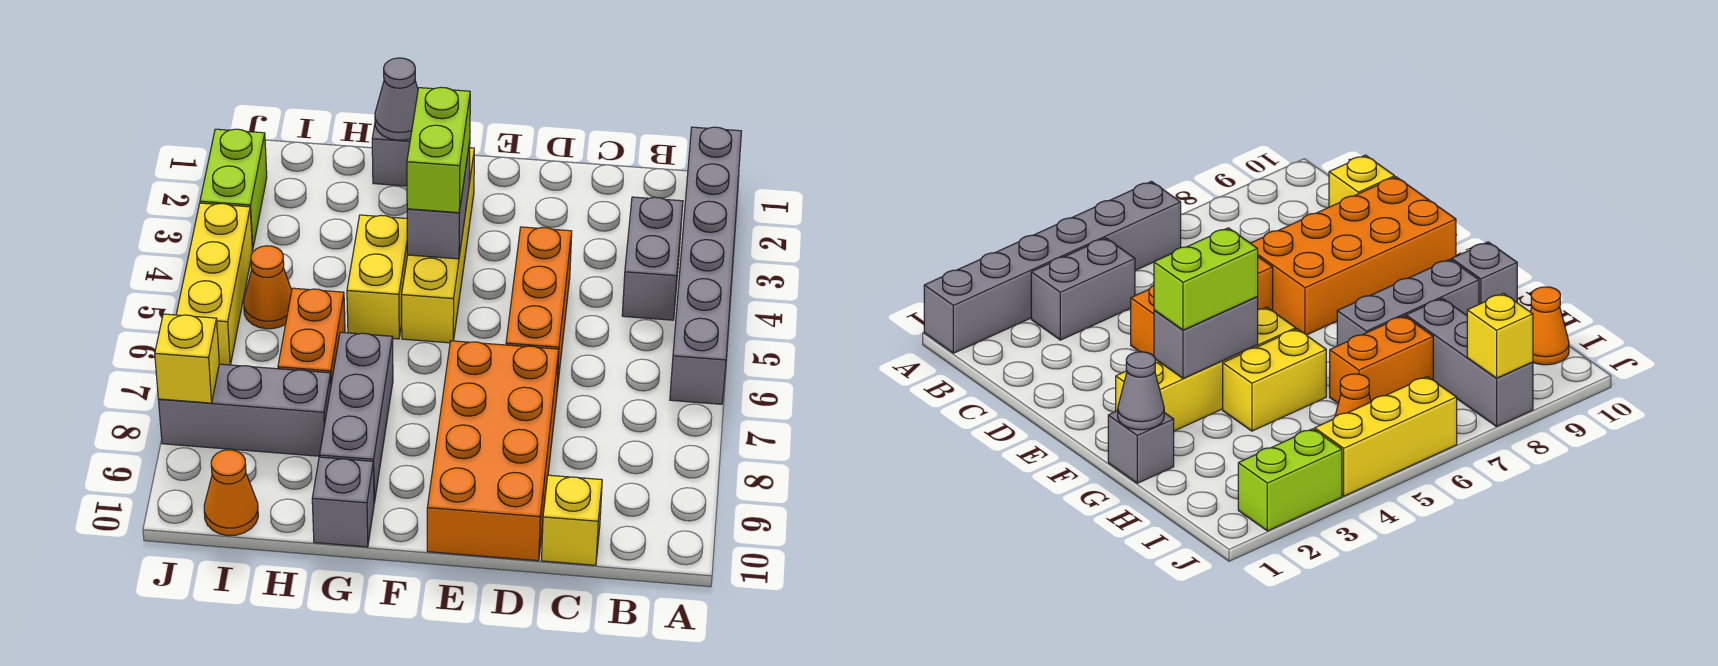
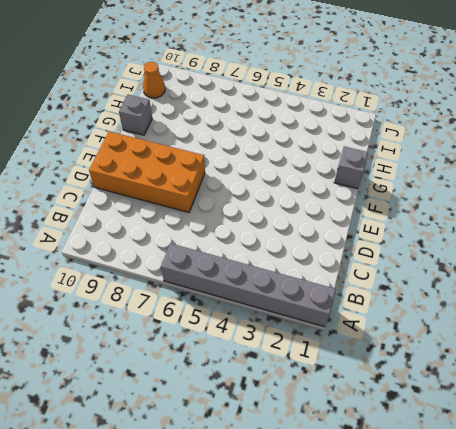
none -> grey brick B3:B4 level 1
none -> yellow brick C10 level 1
none -> orange brick D4:D6 level 1

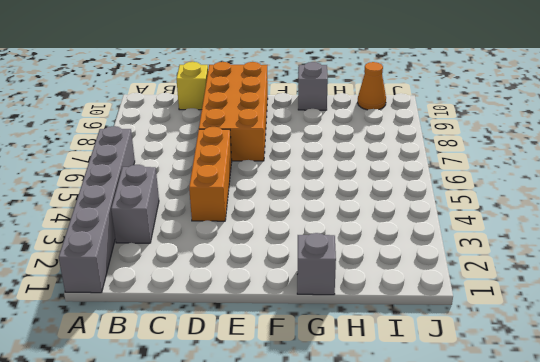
none -> yellow brick F2:F5 level 1
none -> yellow brick G4:G5 level 1
none -> grey brick G7:G9 level 1

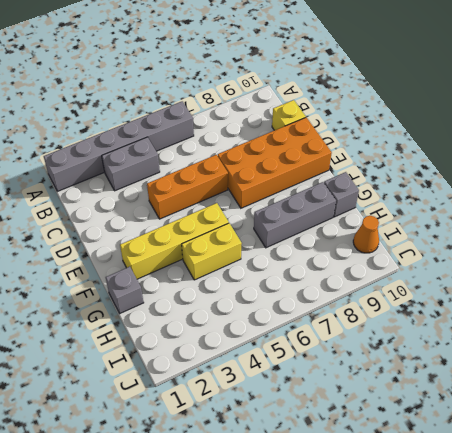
none -> orange brick H6:H7 level 1
none -> grey brick H8:J8 level 1
none -> orange cone I5 level 1

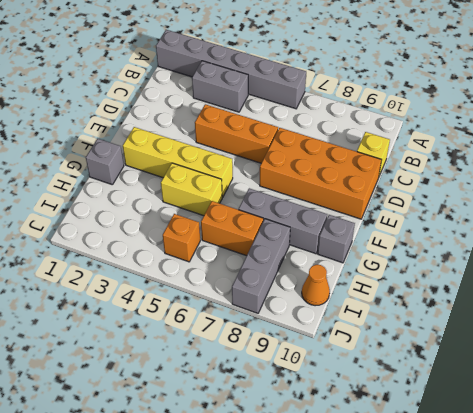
orange brick I5 level 1 -> orange cone I5 level 1
none -> lime brick J2:J3 level 1
none -> yellow brick J4:J6 level 1
none -> grey brick F3:F4 level 2

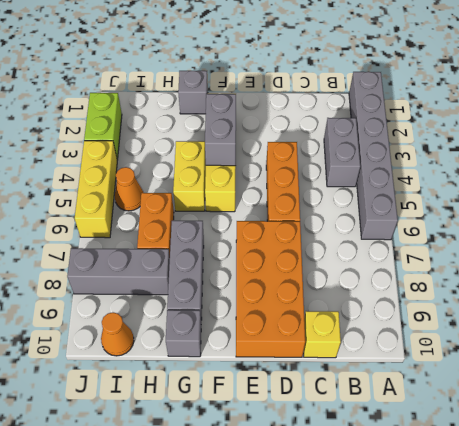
none -> grey cone G1 level 2
none -> yellow brick J8 level 2
none -> lime brick F3:F4 level 3

